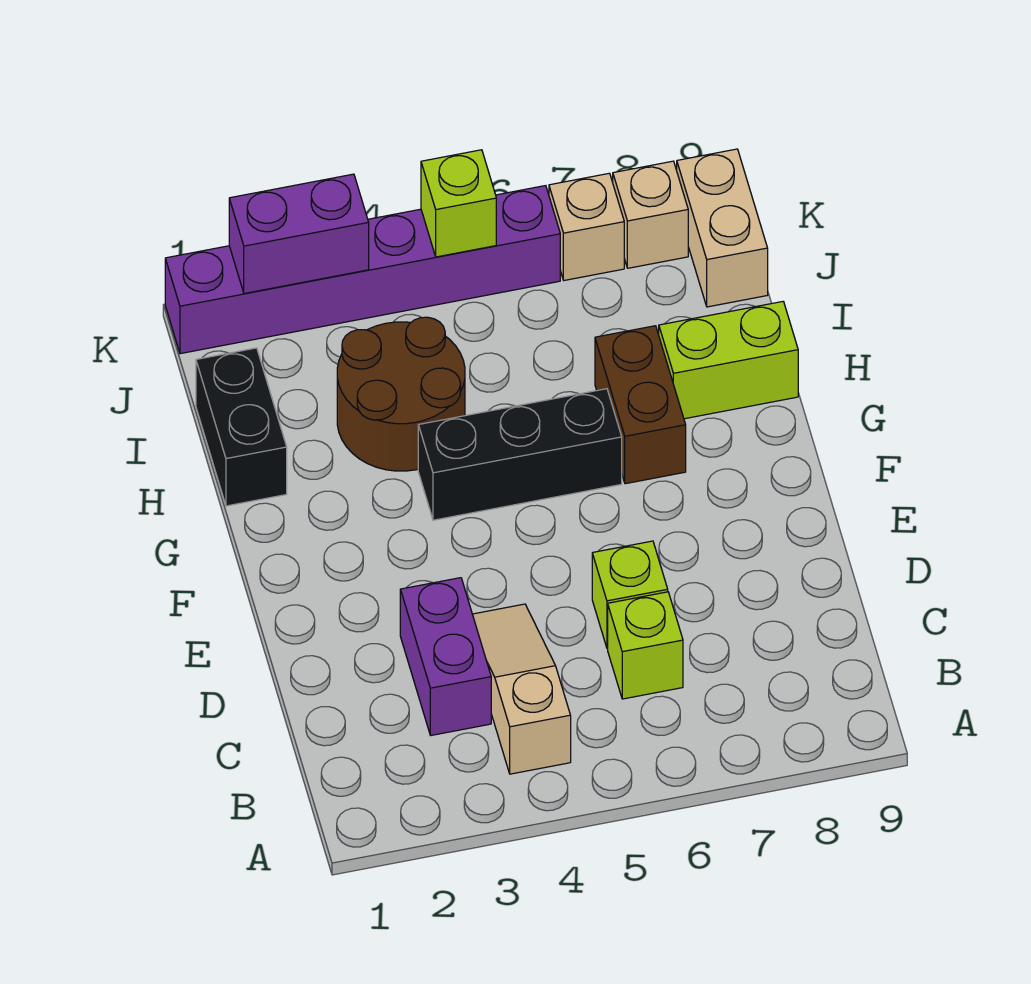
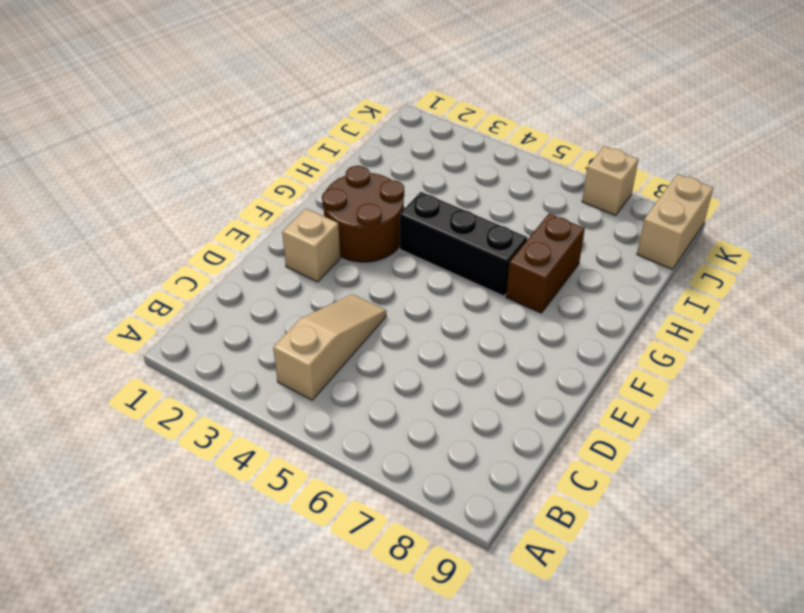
tan brick E2 level 1 -> tan brick K8 level 1
brown round brick F2:G3 level 1 -> brown round brick H3:I4 level 1
none -> purple brick C3:D3 level 1
none -> lime brick C6 level 1
none -> lime brick D6 level 1

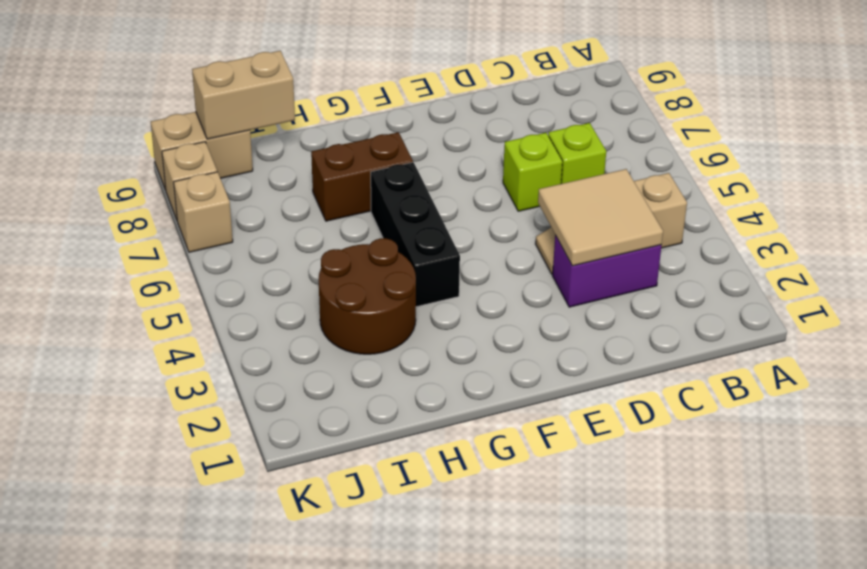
tan tile C3:D4 level 2 -> none
tan brick I9:J9 level 2 -> none
none -> black brick H1:I1 level 1
none -> lime brick H8:H9 level 1
none -> purple brick K1:K6 level 1

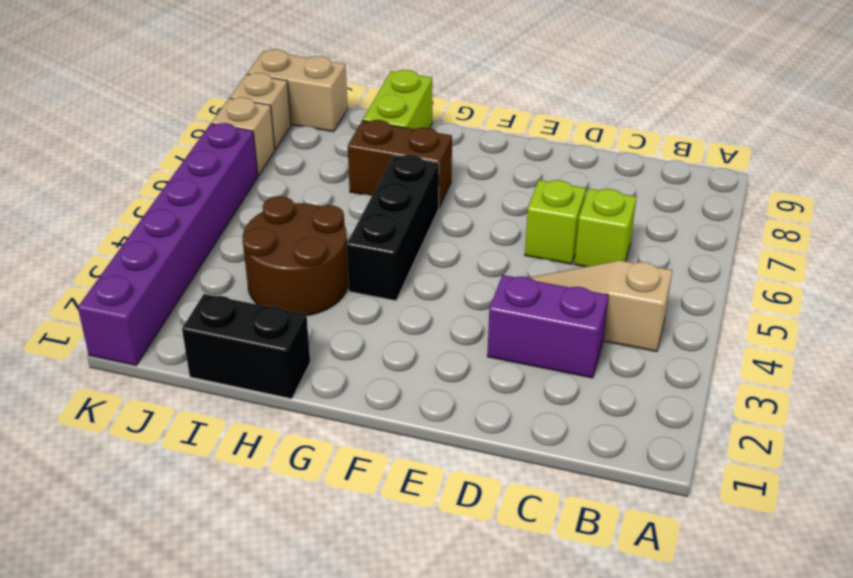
none -> purple brick K2:K3 level 2
none -> lime brick K5 level 2

